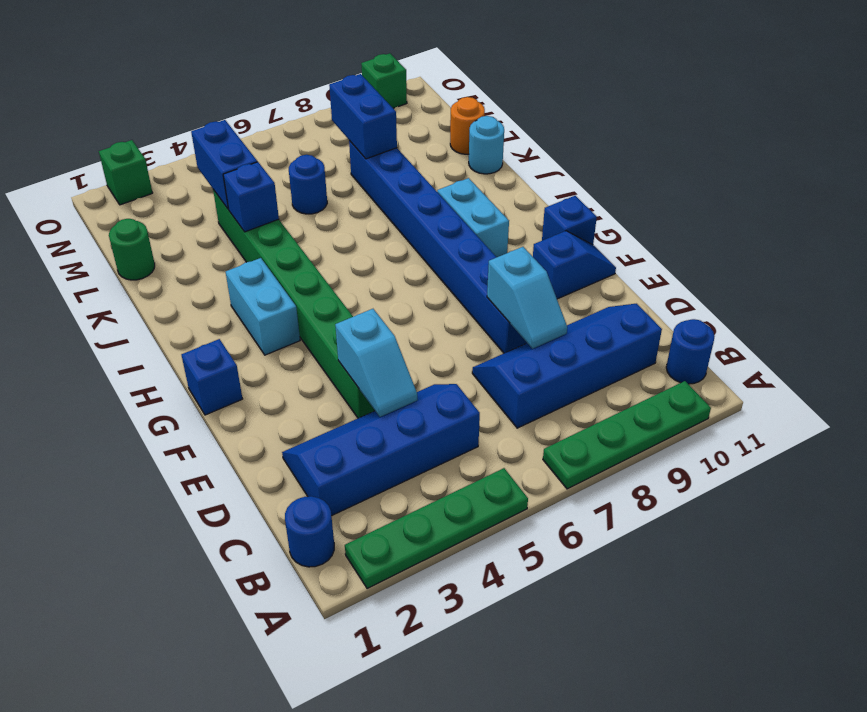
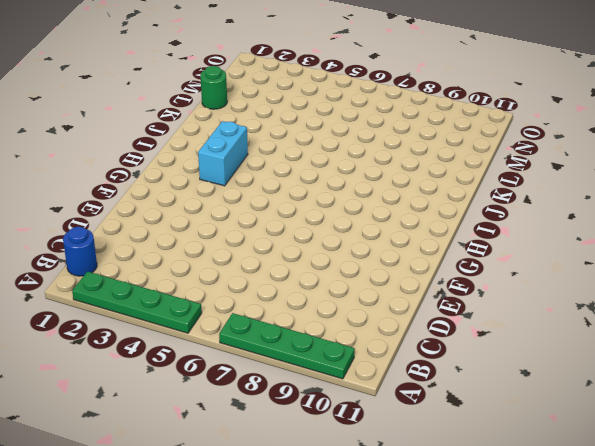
none -> blue round brick B11 level 1
none -> blue slope C2:D5 level 1 top C
none -> blue slope C7:D10 level 1 top C

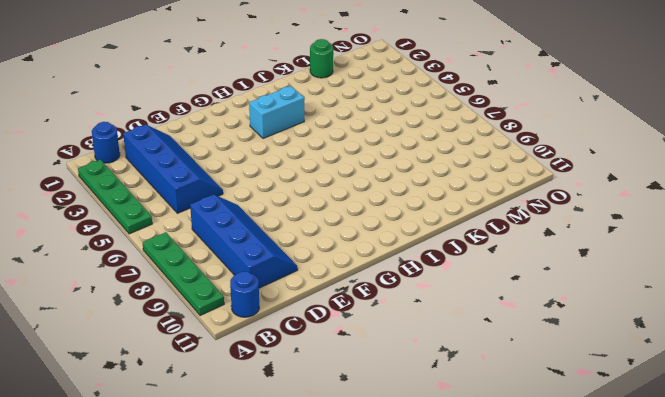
none -> green brick E4:L4 level 1
none -> blue brick E8:L8 level 1
none -> blue slope F10:F11 level 1 top 10

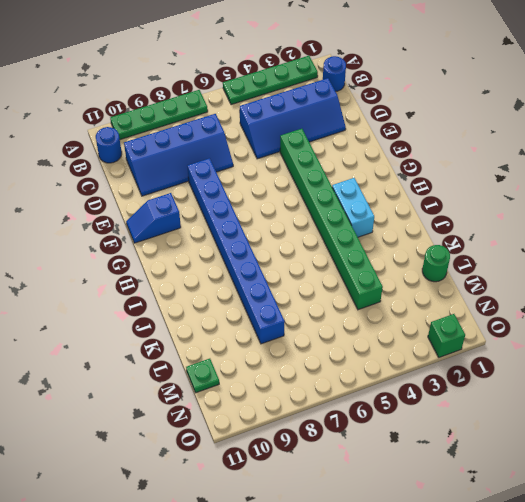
green plate M11 level 1 -> none
none -> blue brick G1 level 1
none -> blue brick G11 level 1
none -> cyan brick H9:I9 level 1

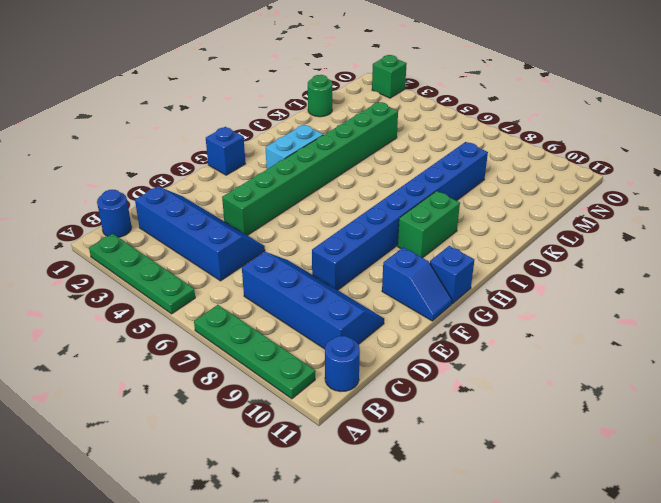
green brick H9:I9 level 1 -> cyan brick H9:I9 level 1
none -> cyan round brick K11 level 1
none -> blue round brick L6 level 1
none -> orange round brick L11 level 1

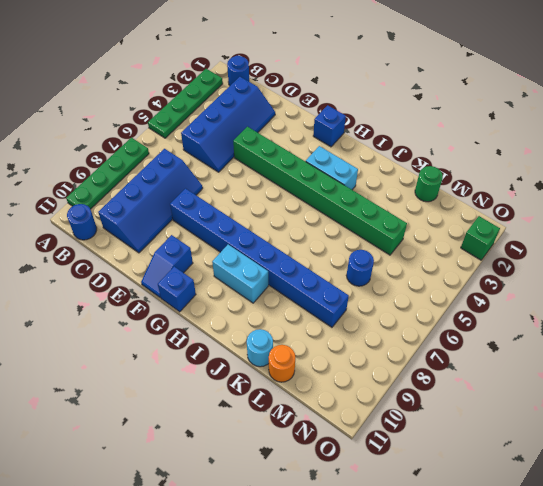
none -> green brick O10 level 1
none -> cyan slope D4:E4 level 2 top E
none -> cyan slope D8:E8 level 2 top E

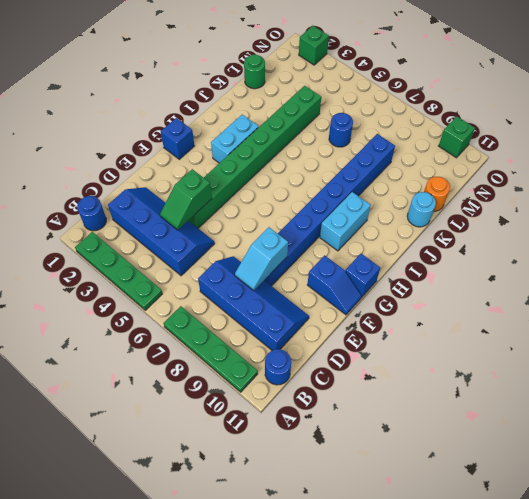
green slope D4:E4 level 2 top E -> cyan slope D4:E4 level 2 top E
none -> blue brick K4 level 2
none -> blue brick L4:M4 level 2
none -> blue brick L8:M8 level 2

